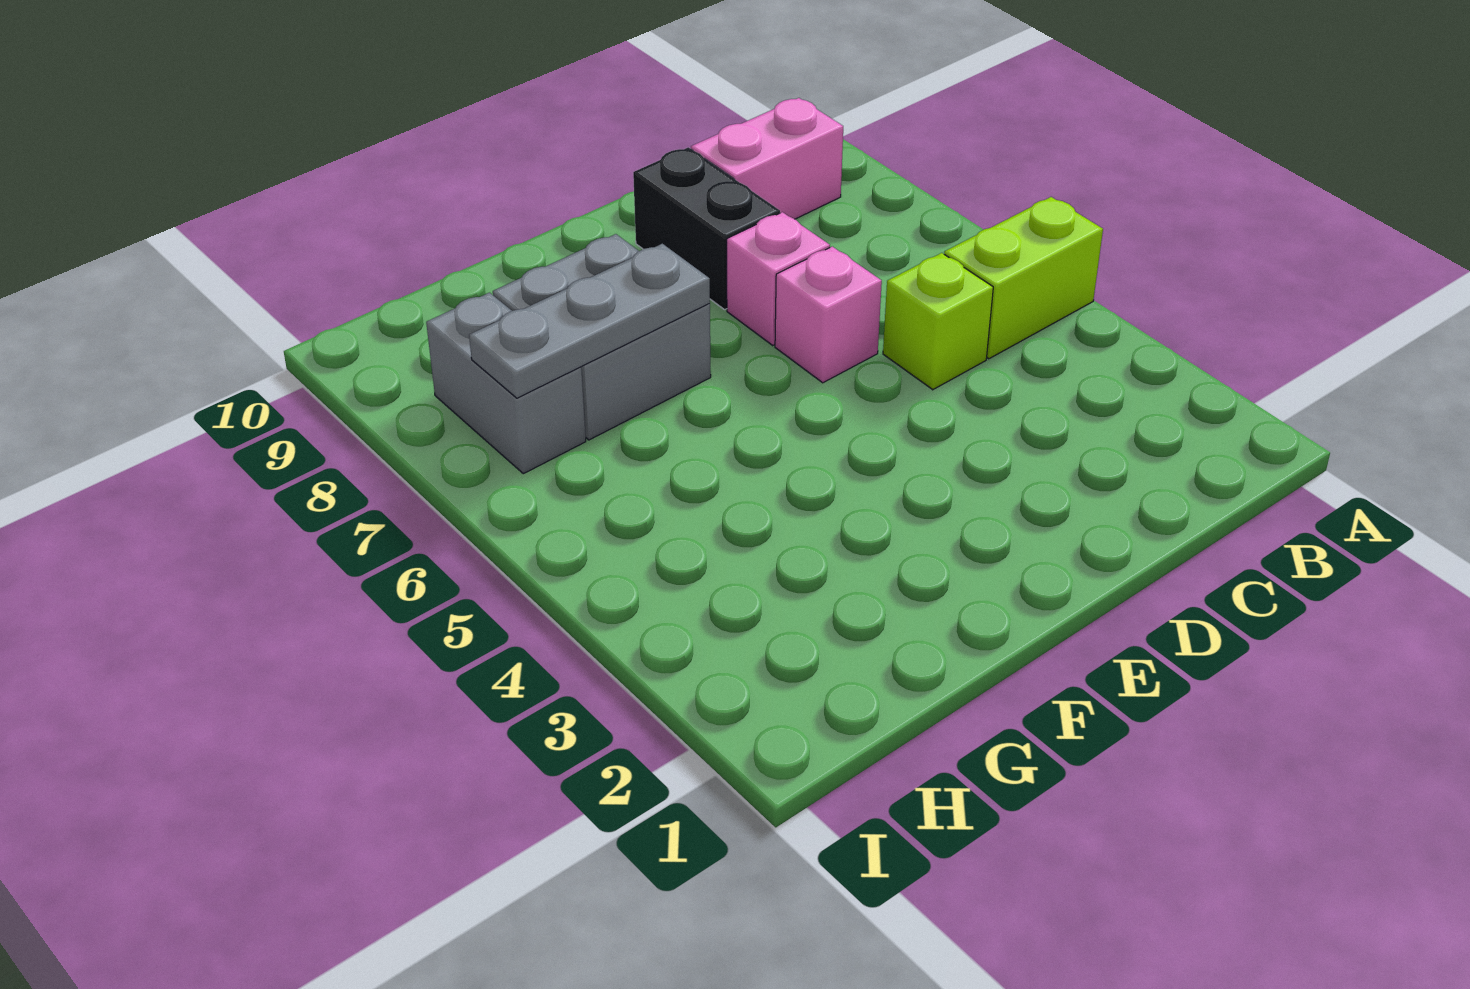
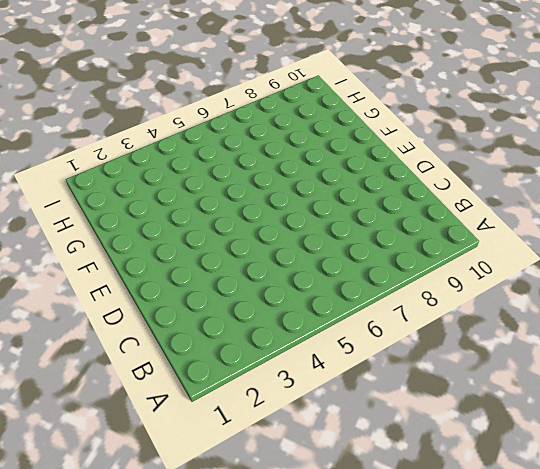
none -> lime brick A5:B5 level 1
none -> pink brick B9:C9 level 1

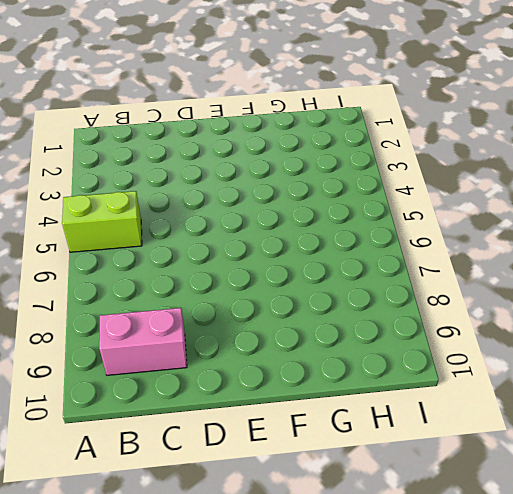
none -> lime brick C5 level 1
none -> pink brick D6 level 1

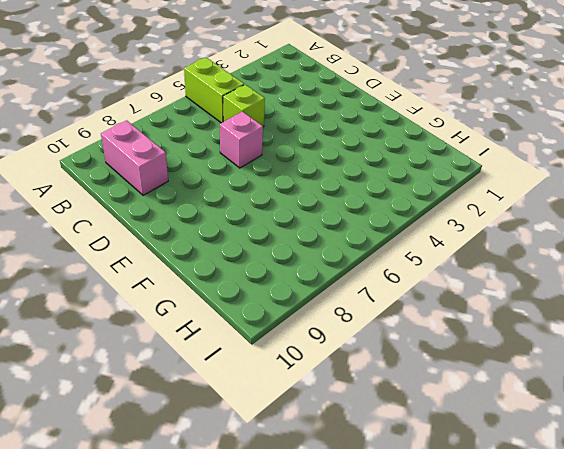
none -> pink brick D7 level 1
none -> black brick D8:D9 level 1

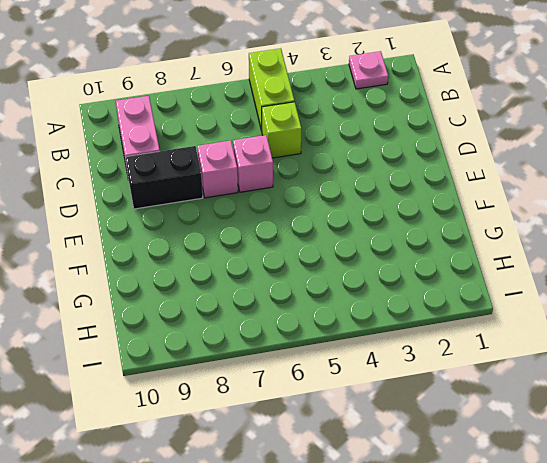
pink plate A2 level 1 -> none
none -> grey brick F7:G8 level 1
none -> grey brick H7:H8 level 1

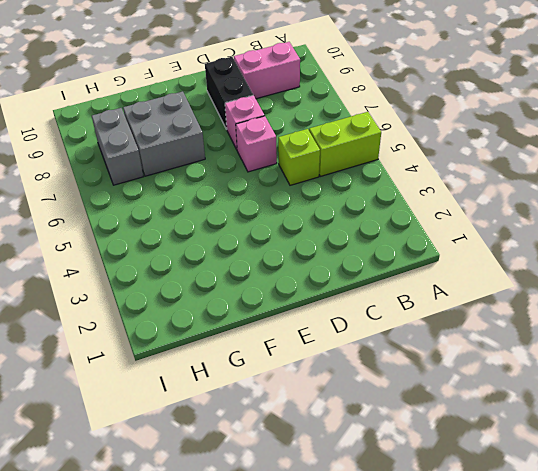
none -> grey plate F7:H7 level 2

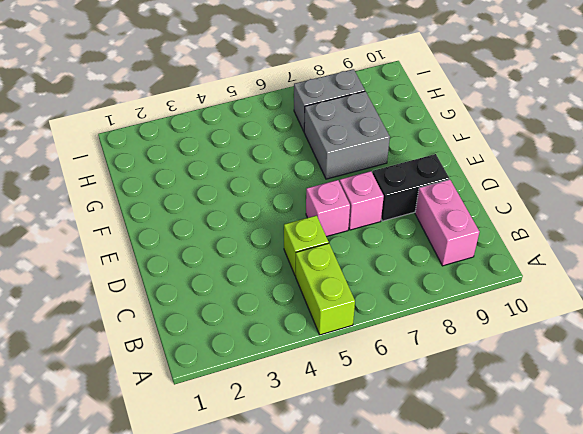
none -> grey plate F7:H7 level 2

